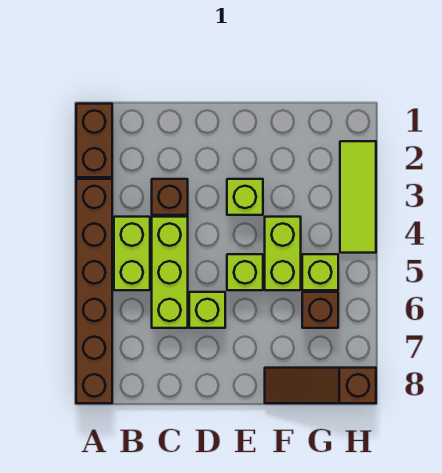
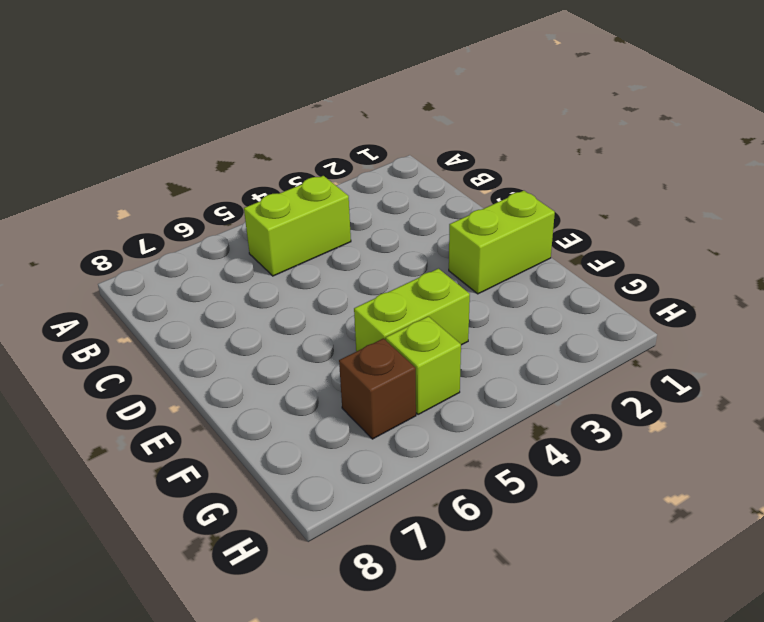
lime brick E1:E2 level 1 -> none
none -> brown brick A1:A2 level 1
none -> brown brick A3:A8 level 1
none -> brown brick C3 level 1

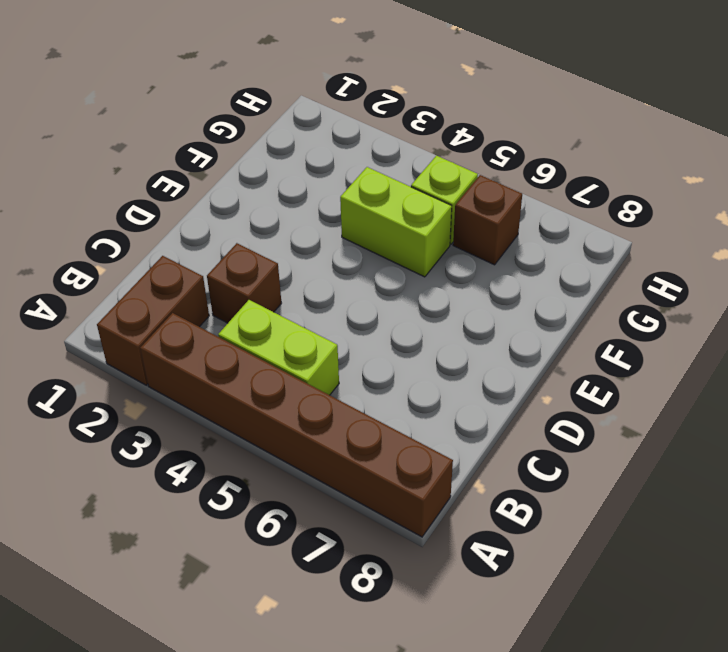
brown brick A2:B2 level 1 -> brown brick A1:A2 level 1
none -> lime brick C4:C6 level 1
none -> lime brick D6 level 1
none -> lime brick E3 level 1

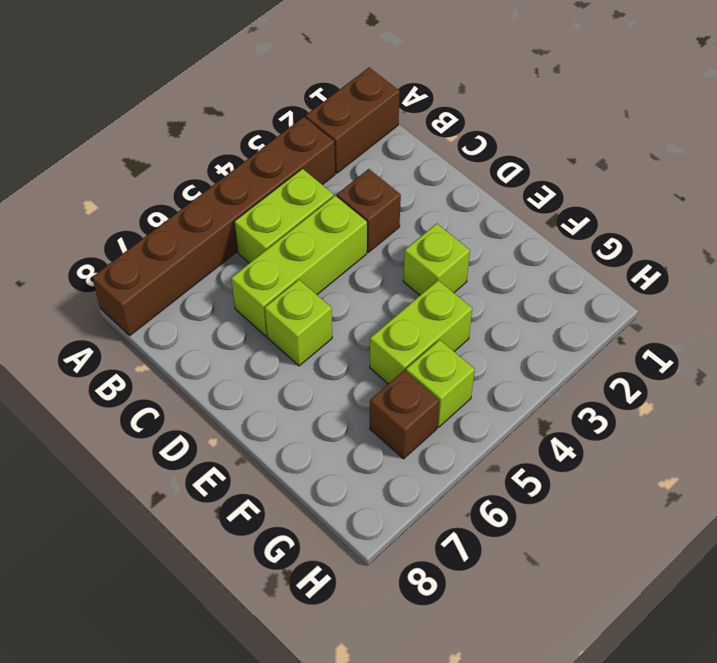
none -> lime brick E5 level 1
none -> brown slope F8:H8 level 1 top H
none -> lime tile H2:H4 level 1

